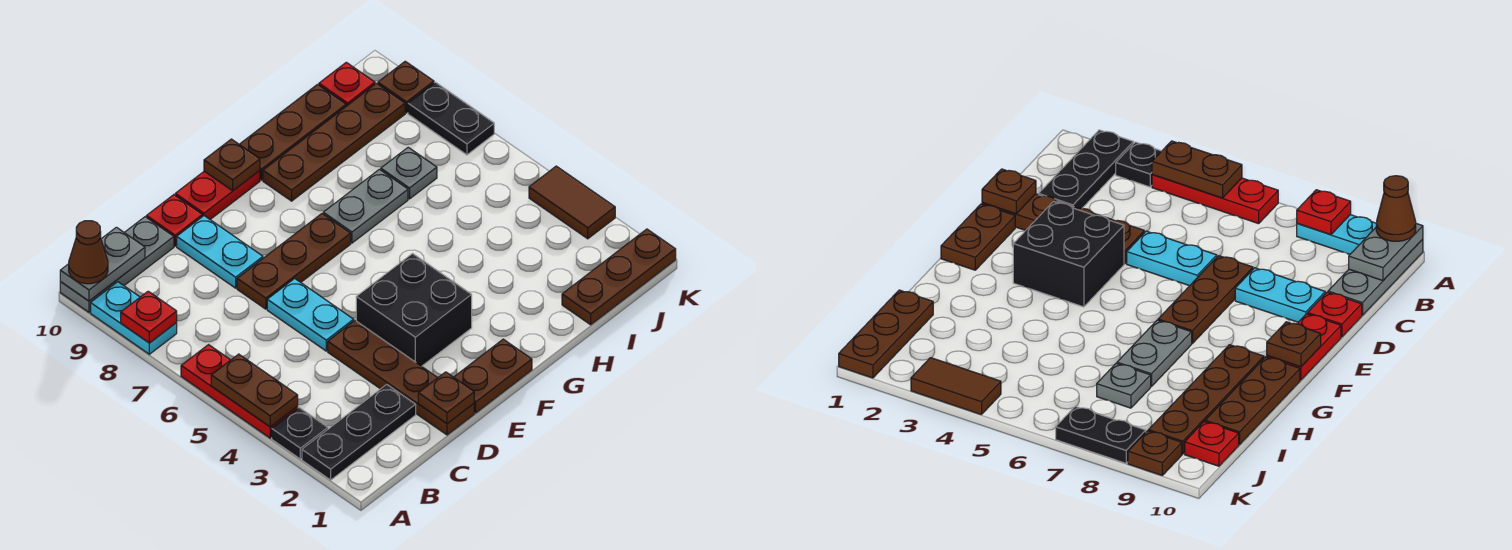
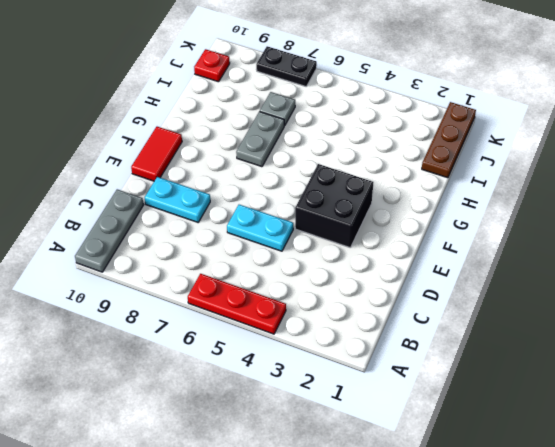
red tile E10:F10 level 1 -> red plate E10:F10 level 1
none -> black plate A2:C2 level 1
none -> black plate A3 level 1
none -> cyan plate A8:A9 level 1

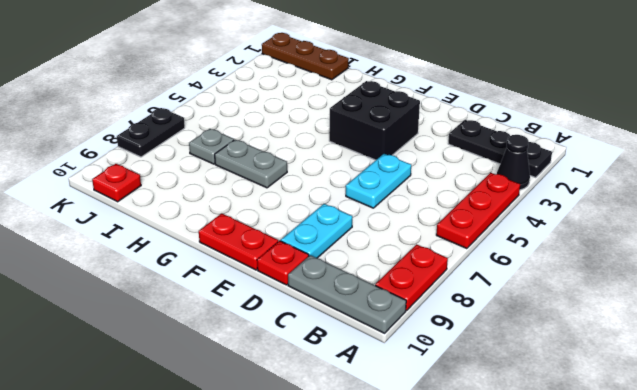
black cone A3 level 1 -> black plate A3 level 1
red plate A8:A9 level 1 -> cyan plate A8:A9 level 1
none -> brown plate D1:D4 level 1
none -> brown plate D7:F7 level 1
none -> brown plate E1:F1 level 1

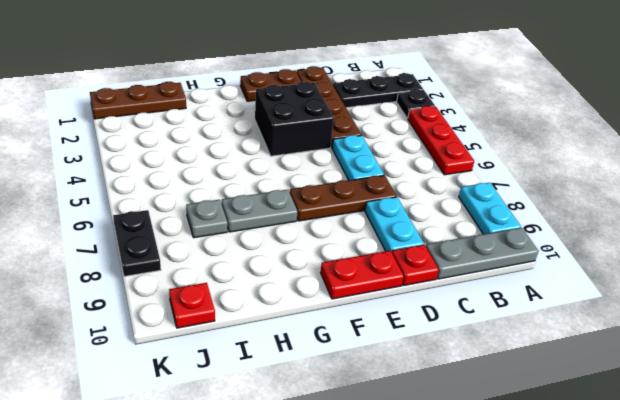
none -> brown plate G9:J9 level 1
none -> brown plate G10:I10 level 1
none -> brown tile K3:K4 level 1

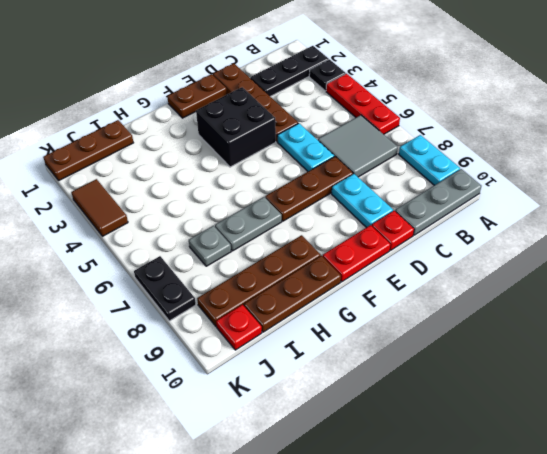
grey tile B6:C7 level 1 -> none
none -> brown plate K9 level 1
none -> brown plate A4:A5 level 2
none -> red plate A8 level 2

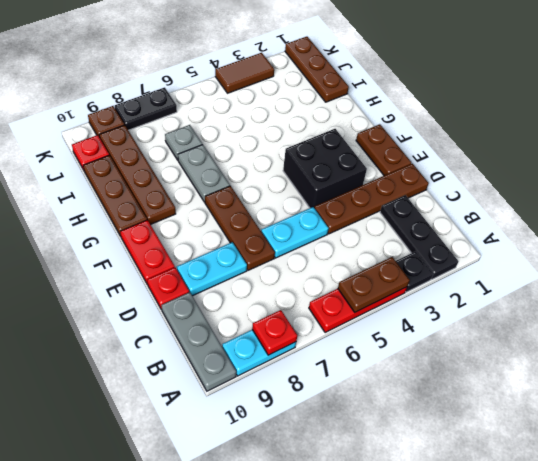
none -> grey plate A10:B10 level 2
none -> brown plate D1 level 2
none -> brown plate F10 level 2

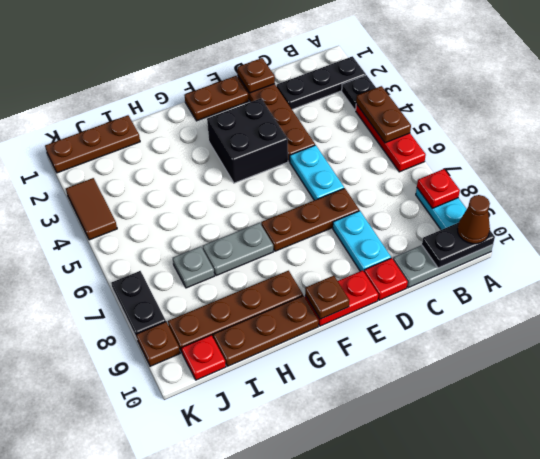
black plate A10:B10 level 2 -> grey plate A10:B10 level 2

